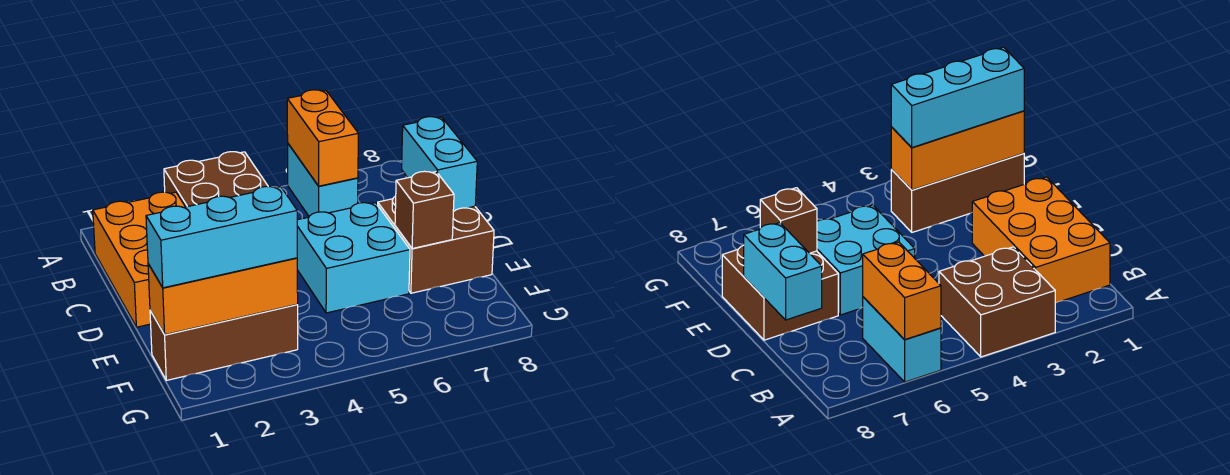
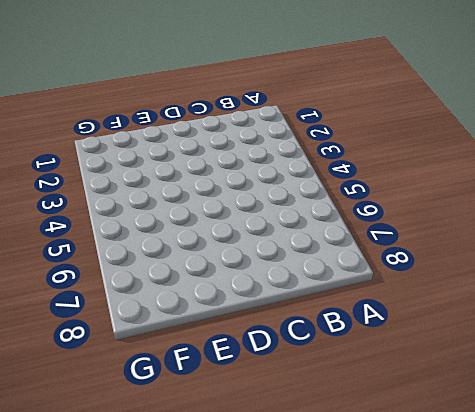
none -> brown brick A3:B4 level 1
none -> cyan brick A6:B6 level 1

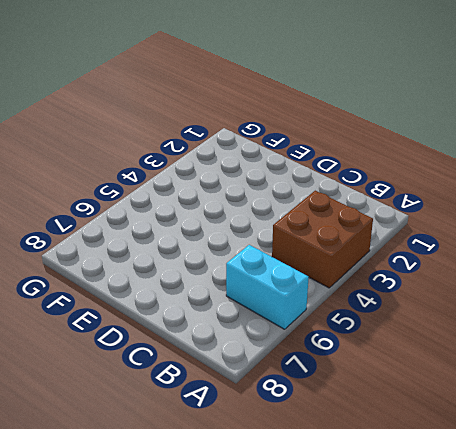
none -> orange brick B1:D2 level 1
none -> cyan brick D5:E6 level 1

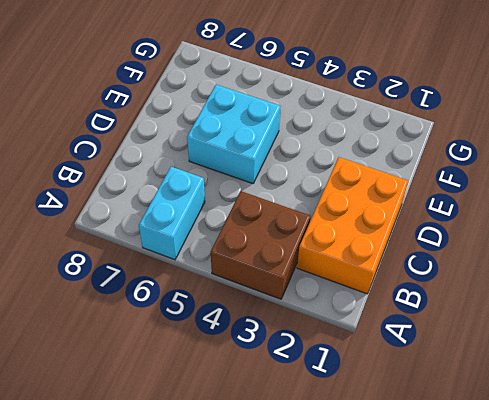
none -> brown brick D7:E8 level 1
none -> brown brick F1:F3 level 1

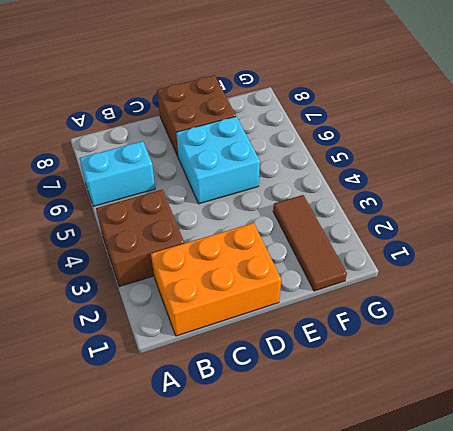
brown tile F1:F3 level 1 -> brown brick F1:F3 level 1
none -> orange brick A6:B6 level 2
none -> cyan brick C8:D8 level 2

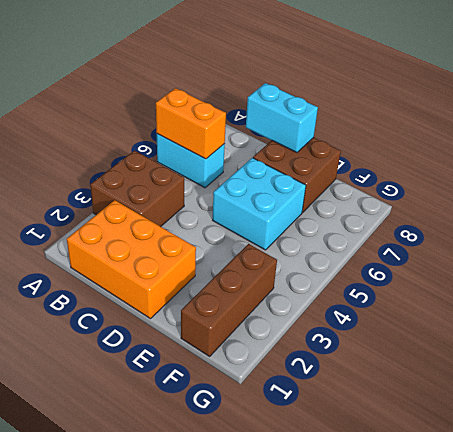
none -> brown brick E7 level 2
none -> orange brick F1:F3 level 2

